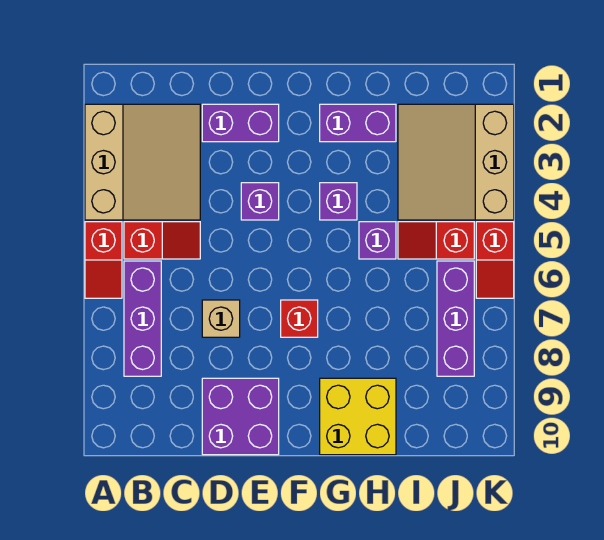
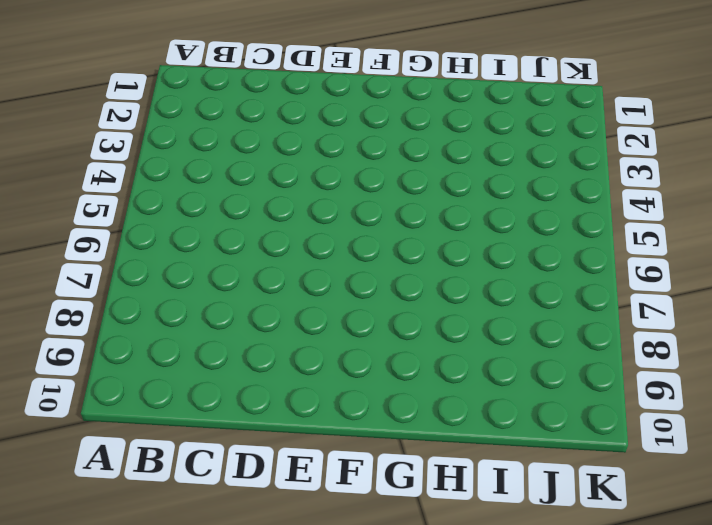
none -> tan slope A2:C4 level 1 top A
none -> red slope A5:A6 level 1 top 5
none -> red slope B5:C5 level 1 top B

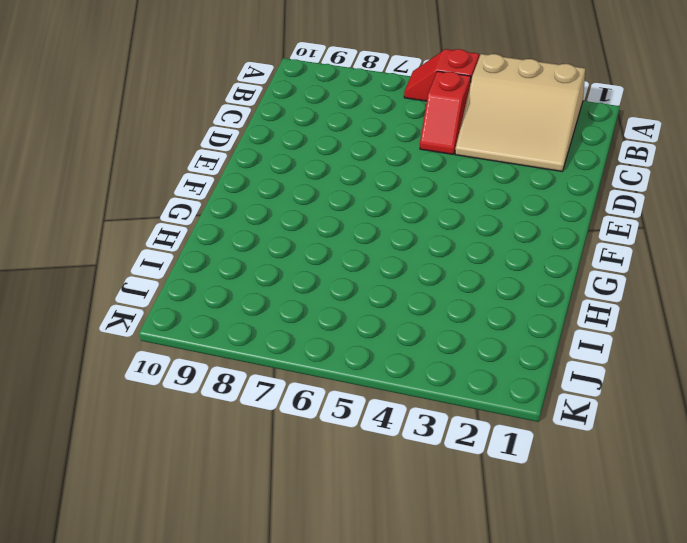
none -> purple brick B6:B8 level 1
none -> purple brick D2:E2 level 1
none -> tan brick D7 level 1

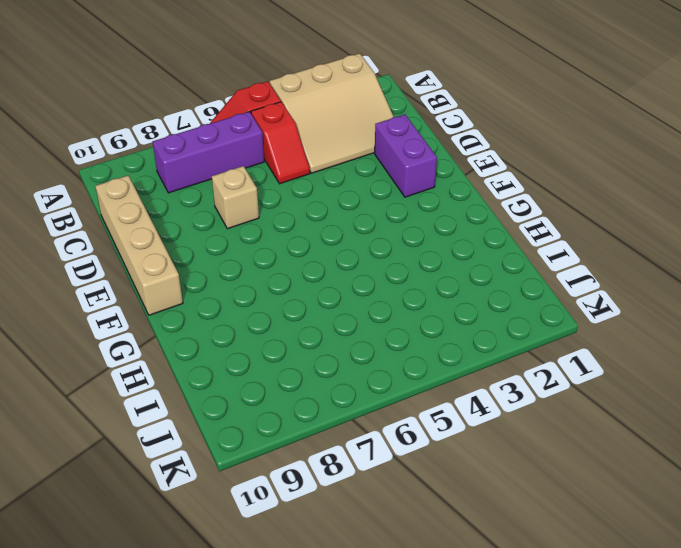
tan brick C10:F10 level 1 -> purple brick D9:E10 level 1
none -> purple brick E4 level 1
none -> red brick F7 level 1
none -> purple brick G2:H2 level 1

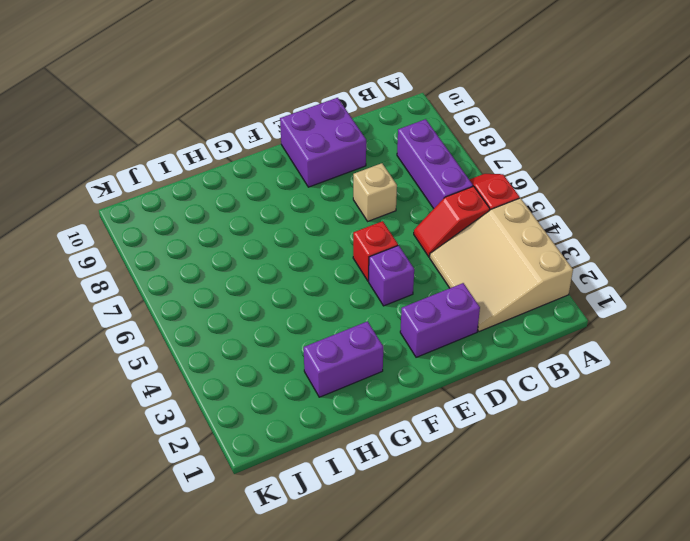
red brick E5 level 1 -> red brick F7 level 1
none -> purple brick G4 level 1
none -> yellow brick G9:H10 level 1
none -> purple brick H5 level 1

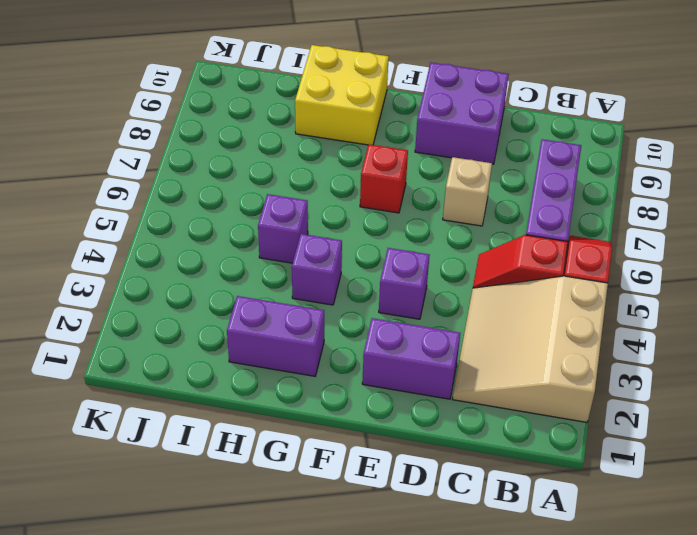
none -> tan slope I2:K4 level 1 top K
none -> red slope I5:J5 level 1 top J
none -> purple brick J6:J8 level 1

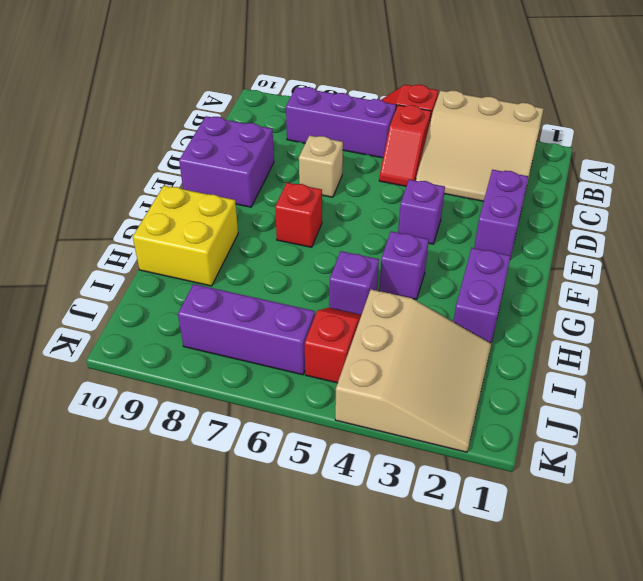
tan slope I2:K4 level 1 top 4 -> tan slope I2:K4 level 1 top K
none -> red slope K5:K6 level 1 top 5

